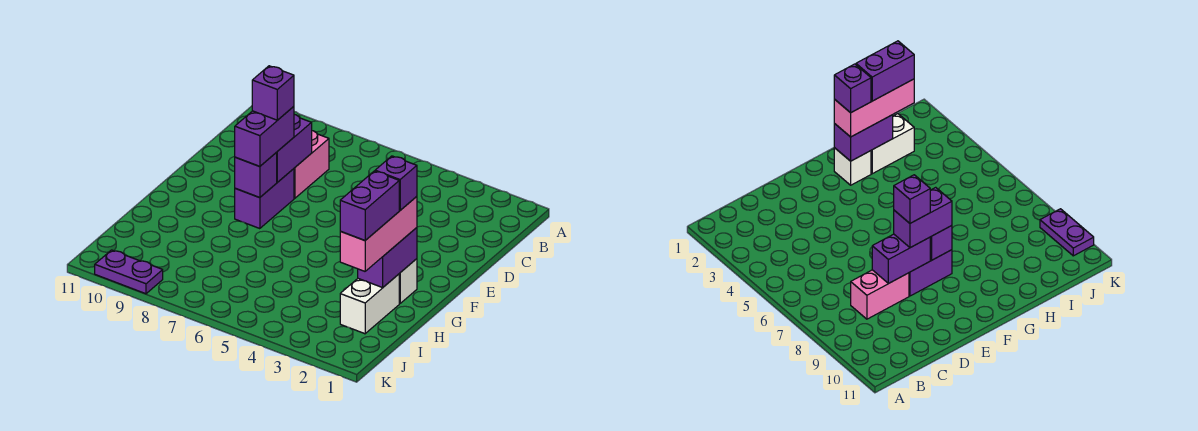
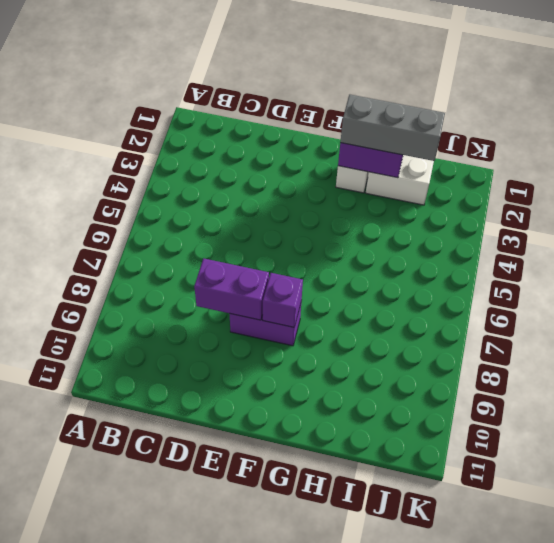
grey brick G2:I2 level 3 -> pink brick G2:I2 level 3
none -> pink brick C8:D8 level 1
none -> purple plate K9:K10 level 1
none -> purple brick E8:F8 level 3

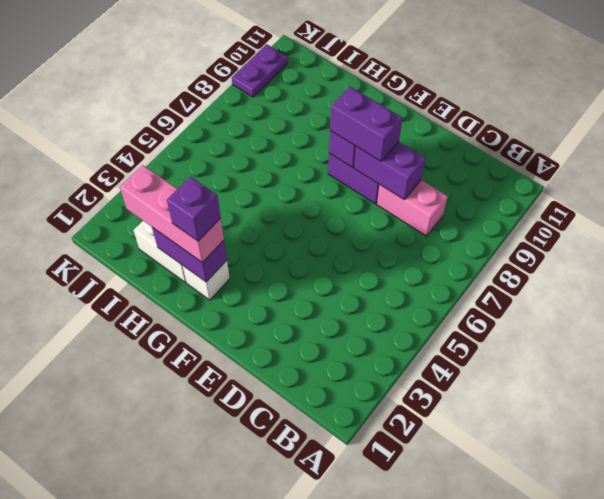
none -> purple brick E8 level 4
none -> purple brick H2:I2 level 4

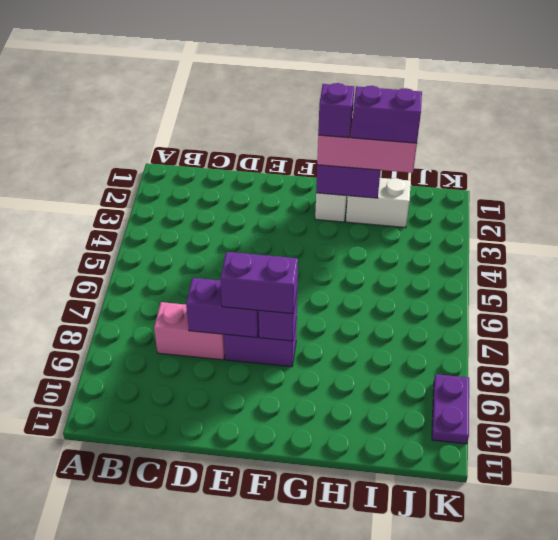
none -> purple brick E8 level 4

